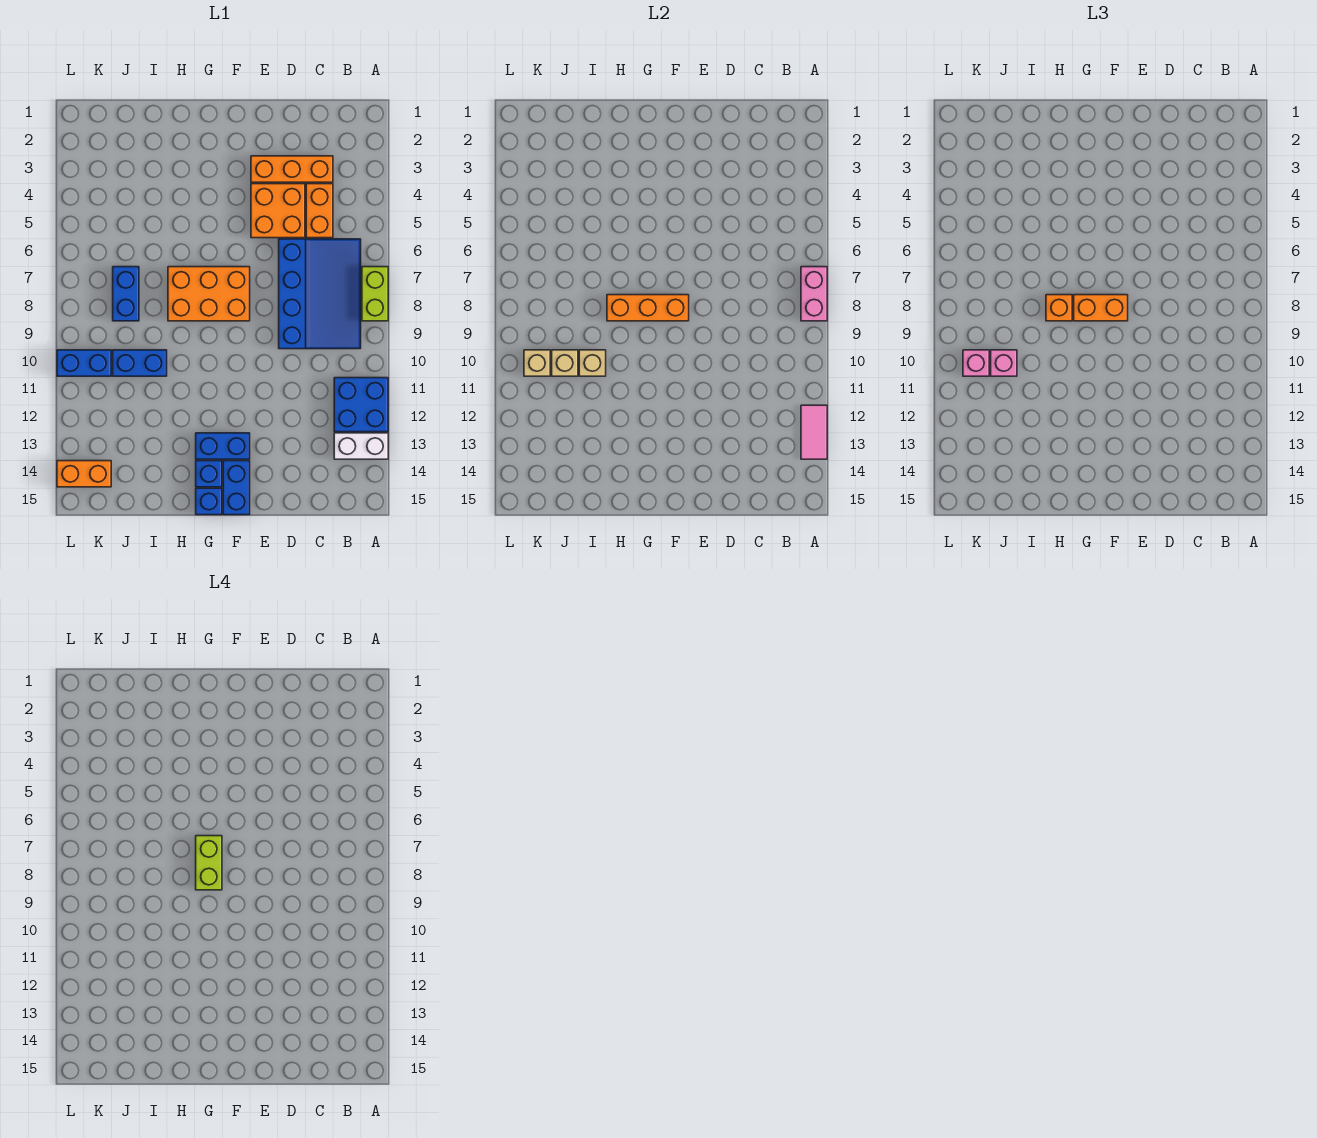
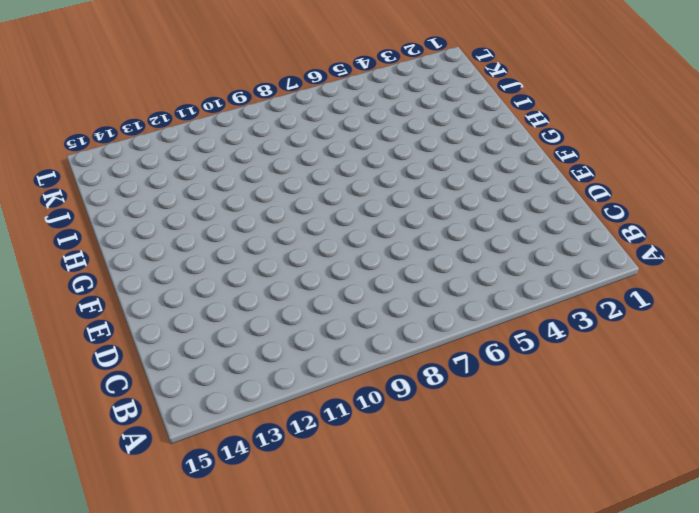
none -> lime brick A7:A8 level 1
none -> blue brick A11:B12 level 1
none -> white brick A13:B13 level 1

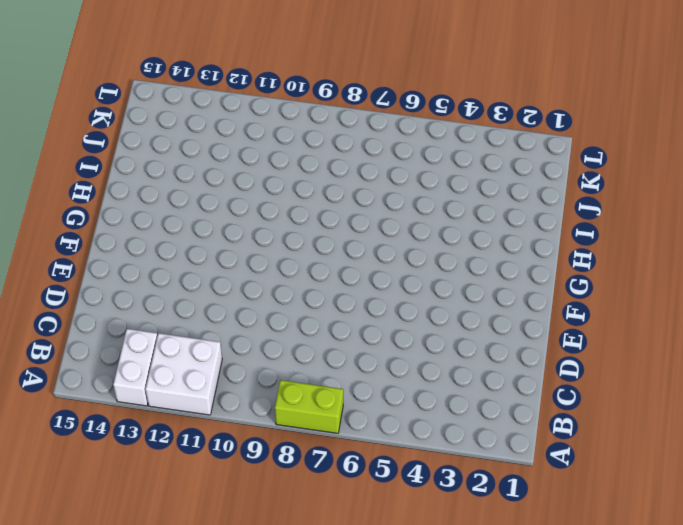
white brick A11:B12 level 1 -> blue brick A11:B12 level 1
none -> blue slope B6:D9 level 1 top D
none -> orange brick C3:E3 level 1
none -> orange brick C4:C5 level 1

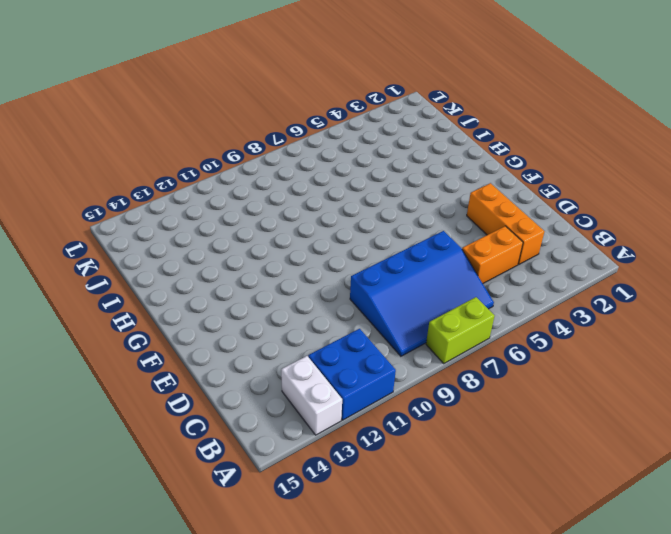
none -> orange brick D4:E5 level 1
none -> orange brick F7:H8 level 1
none -> blue brick F13:G13 level 1

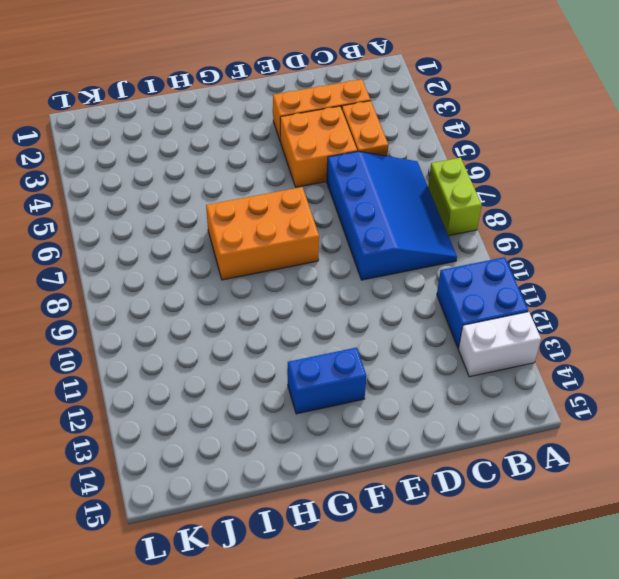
none -> blue brick F14:F15 level 1
none -> blue brick G14 level 1
none -> blue brick G15 level 1

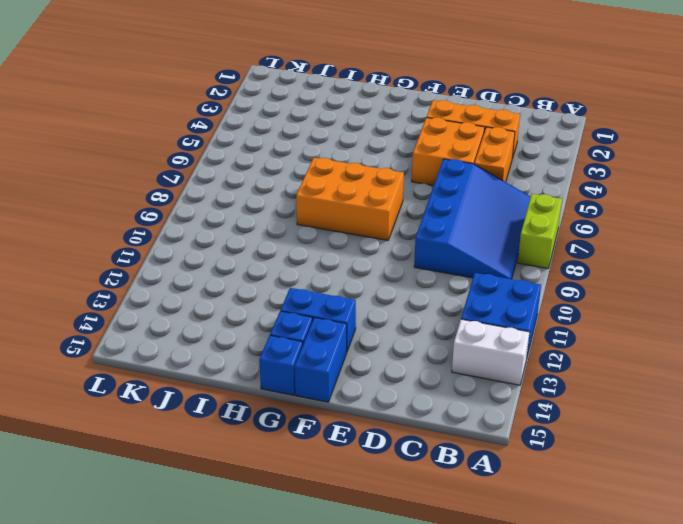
none -> blue brick I10:J10 level 1
none -> blue brick J7:J8 level 1
none -> blue brick K10:L10 level 1

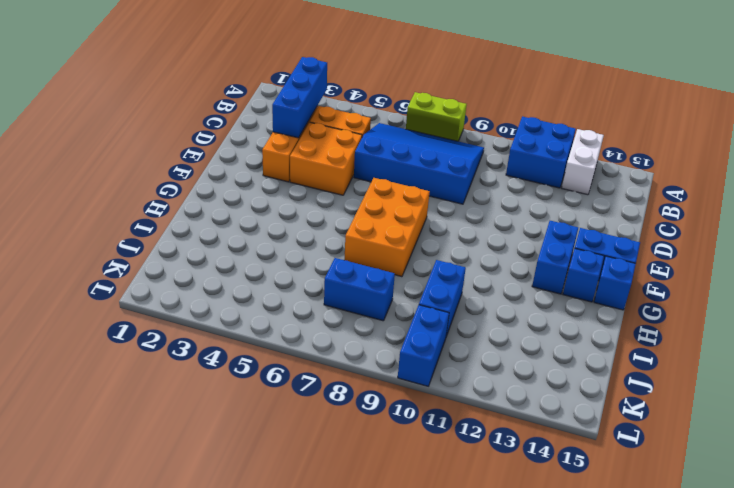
blue brick B3:D3 level 2 -> none
none -> orange brick K14:L14 level 1
none -> pink brick A7:A8 level 2
none -> pink tile A12:A13 level 2

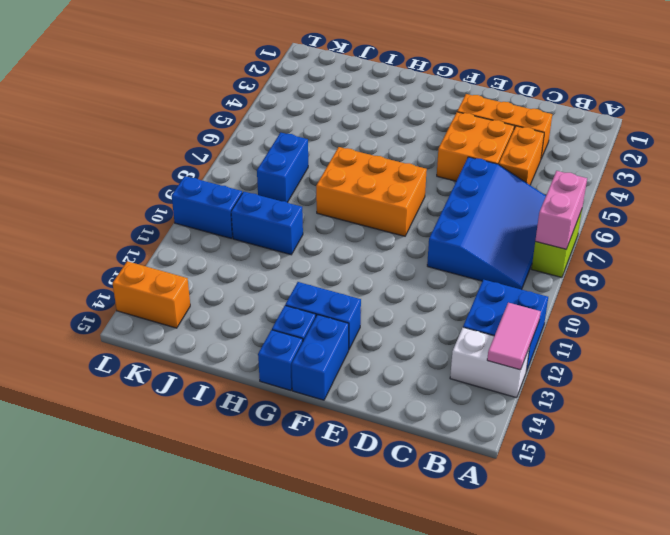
none -> orange brick F8:H8 level 2
none -> tan brick I10 level 2
none -> tan brick J10 level 2

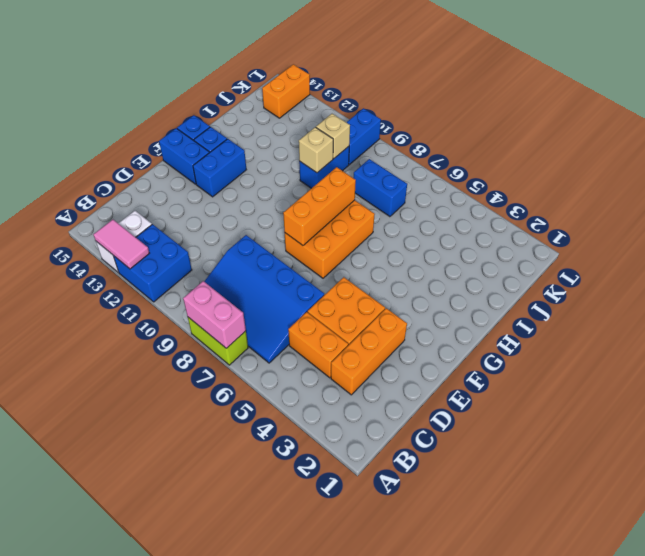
none -> tan brick K10 level 2
none -> orange brick F8:G8 level 3
none -> orange brick H8 level 3

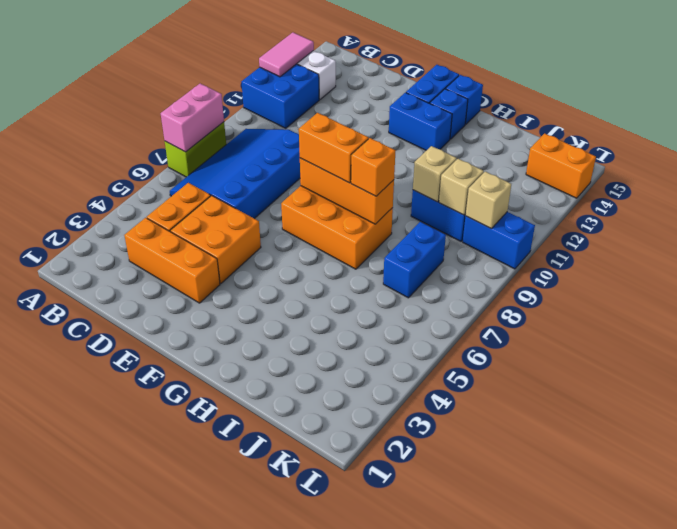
none -> pink brick J10 level 3
none -> pink brick K10 level 3
none -> lime brick G7:G8 level 4

